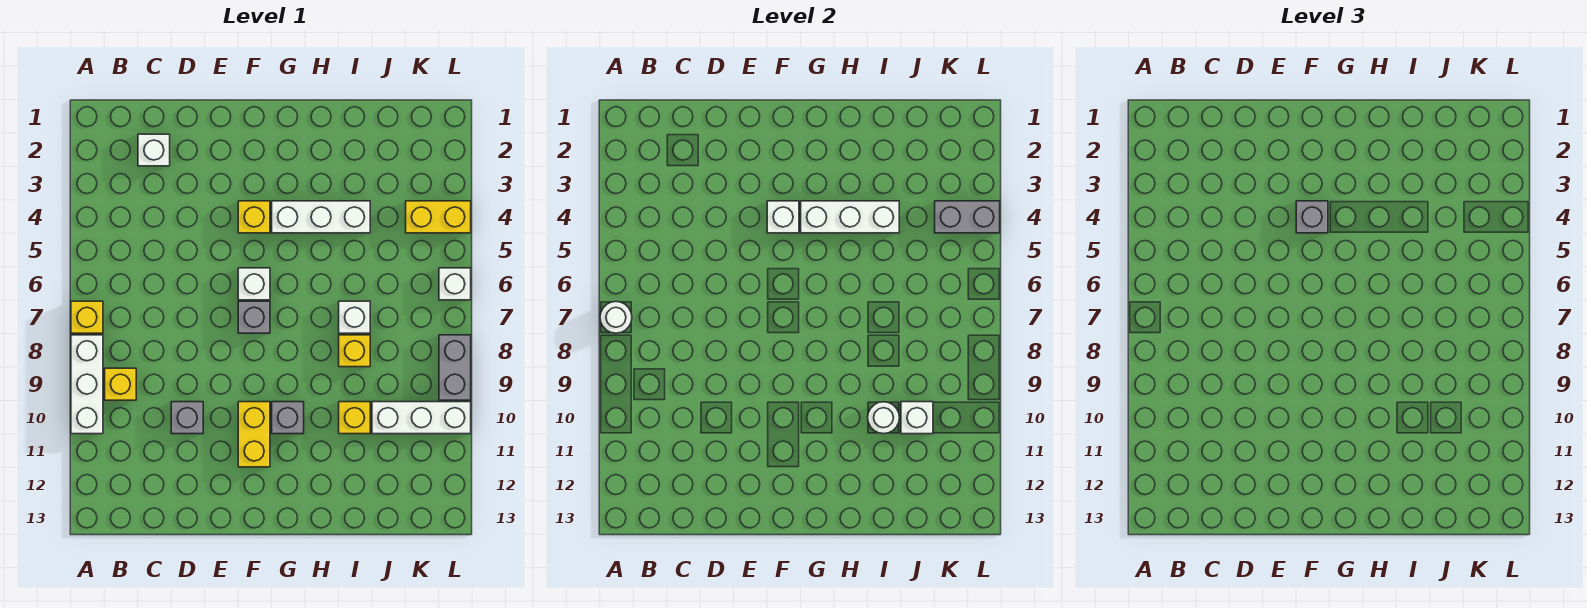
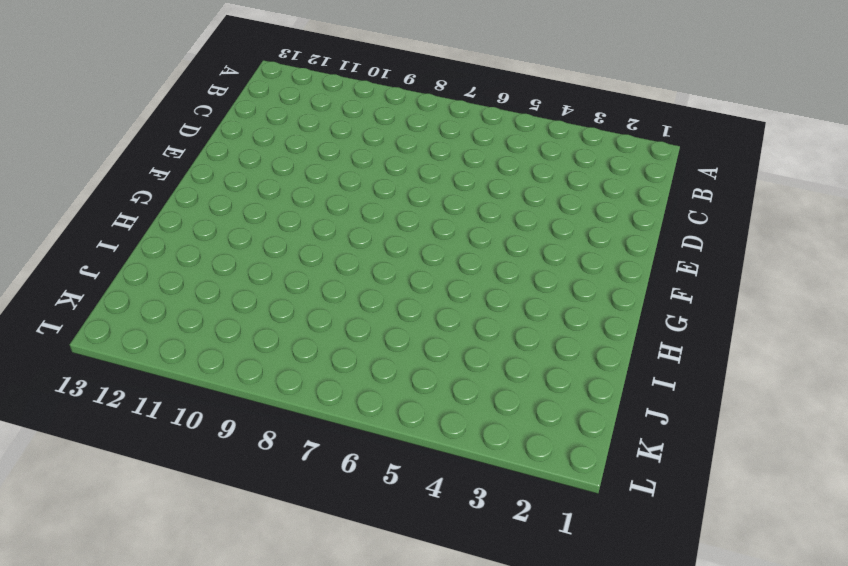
none -> yellow brick A7 level 1
none -> white brick A8:A10 level 1
none -> yellow brick B9 level 1

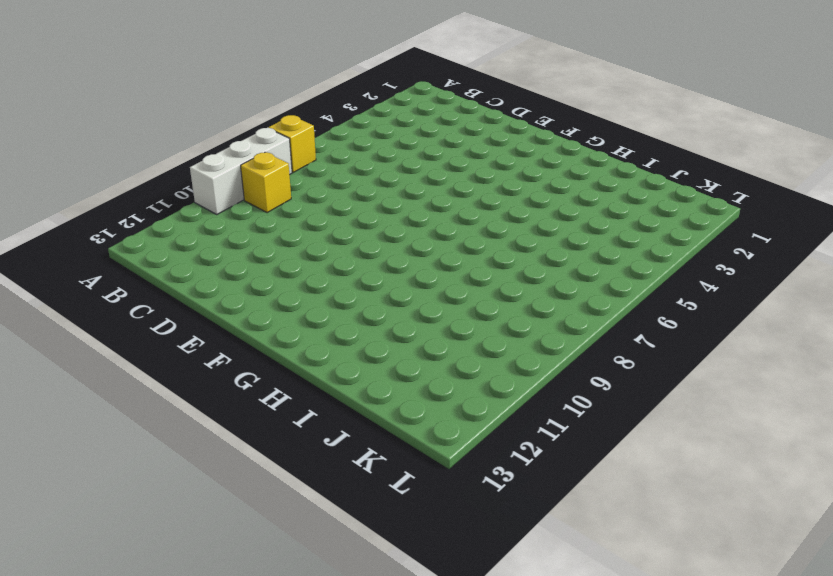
none -> white brick C2 level 1
none -> grey brick D10 level 1
none -> yellow brick F4 level 1

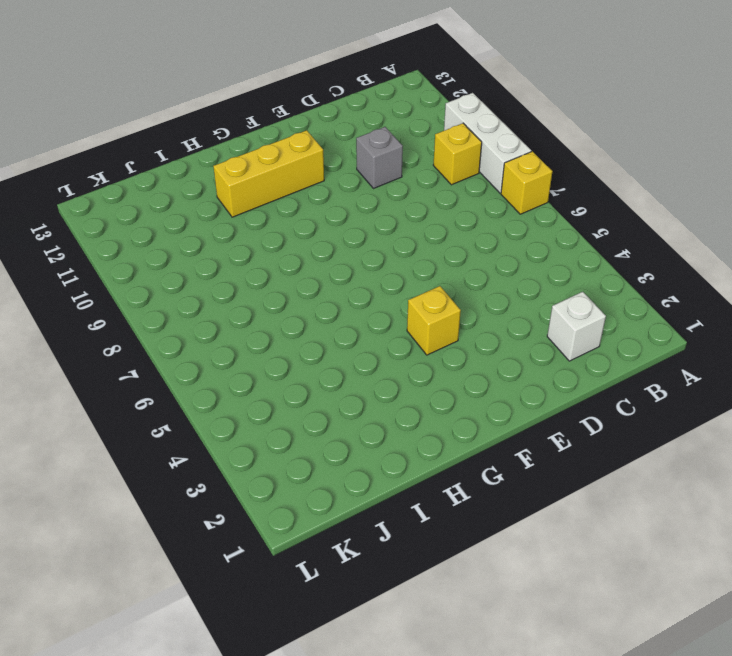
yellow brick F11:H11 level 1 -> yellow brick F10:F11 level 1
none -> white brick F6 level 1
none -> grey brick F7 level 1
none -> white brick G4:I4 level 1

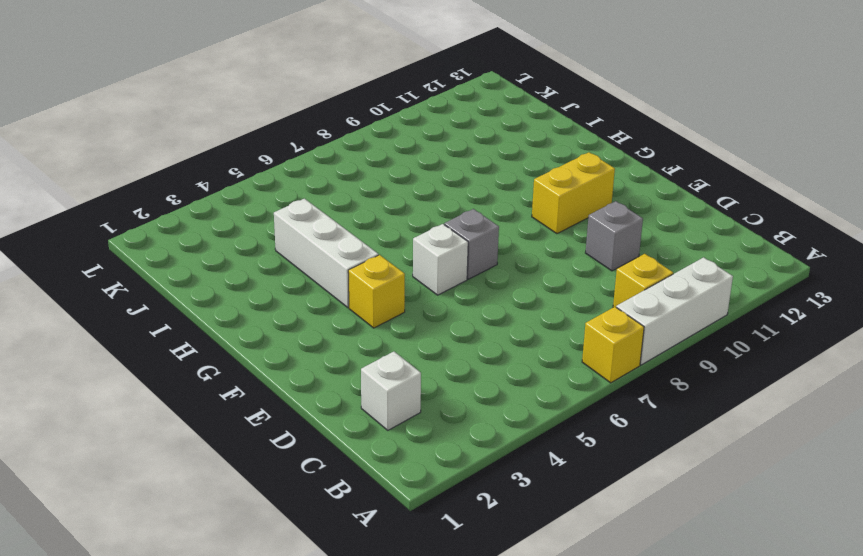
none -> grey brick G10 level 1
none -> white brick I7 level 1
none -> yellow brick I8 level 1

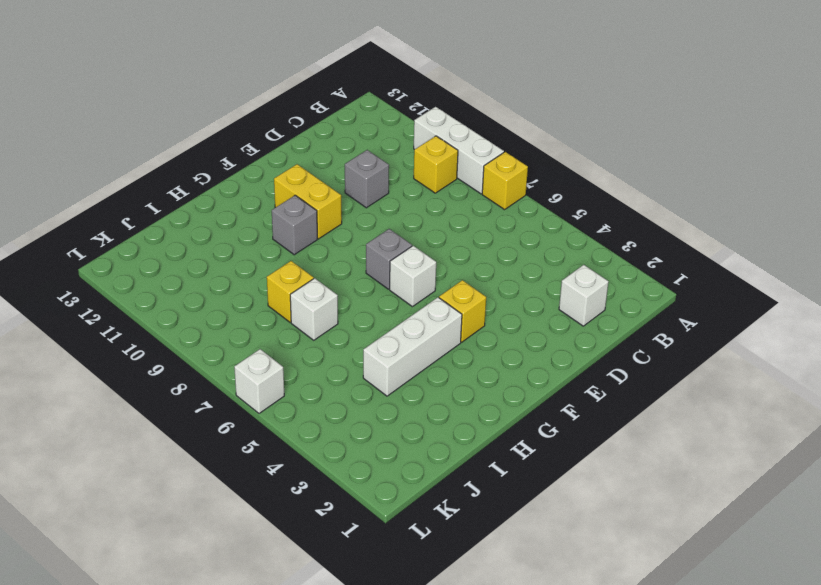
none -> yellow brick I10 level 1
none -> white brick J10:L10 level 1
none -> yellow brick K4:L4 level 1

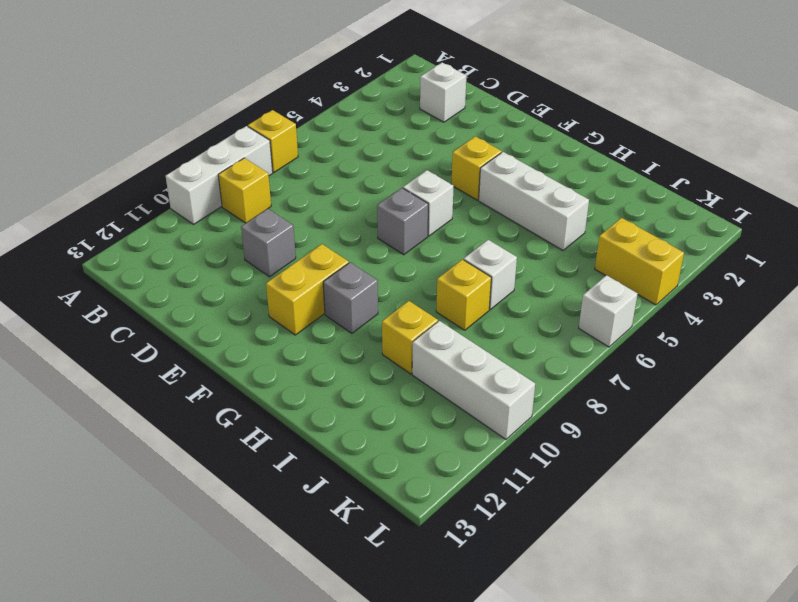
none -> grey brick L8:L9 level 1
none -> white round brick A7 level 2
none -> white brick F4 level 2

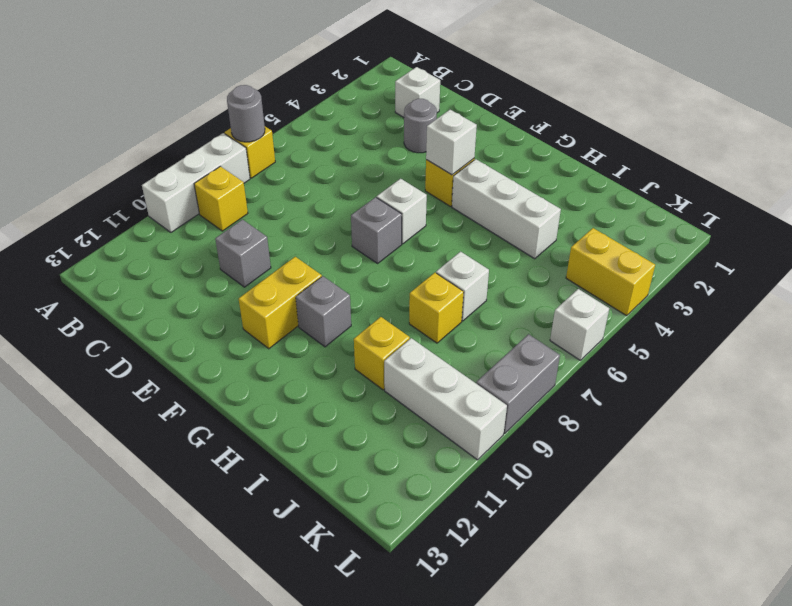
grey round brick A7 level 2 -> white round brick A7 level 2
grey round brick D3 level 1 -> none
none -> white brick G4:I4 level 2
none -> white round brick I10 level 2
none -> white brick J10 level 2

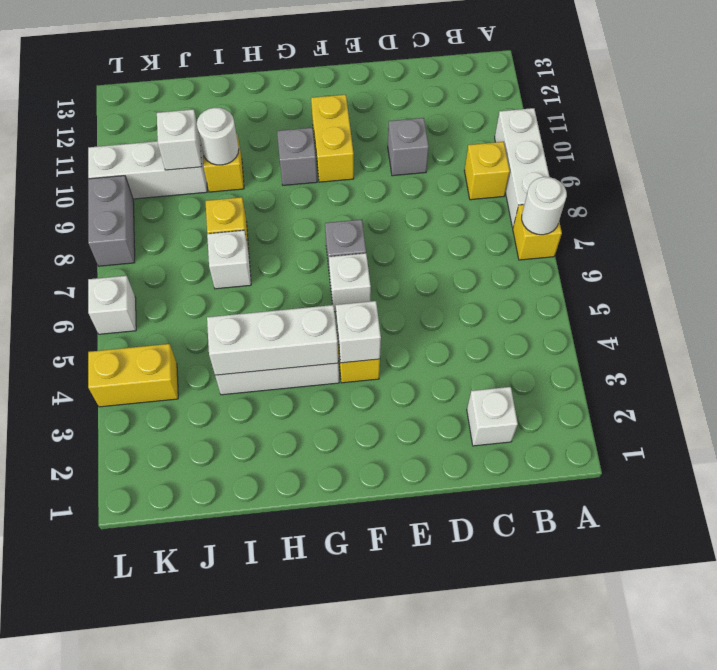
none -> grey brick K4:L4 level 2
none -> grey brick F4 level 3

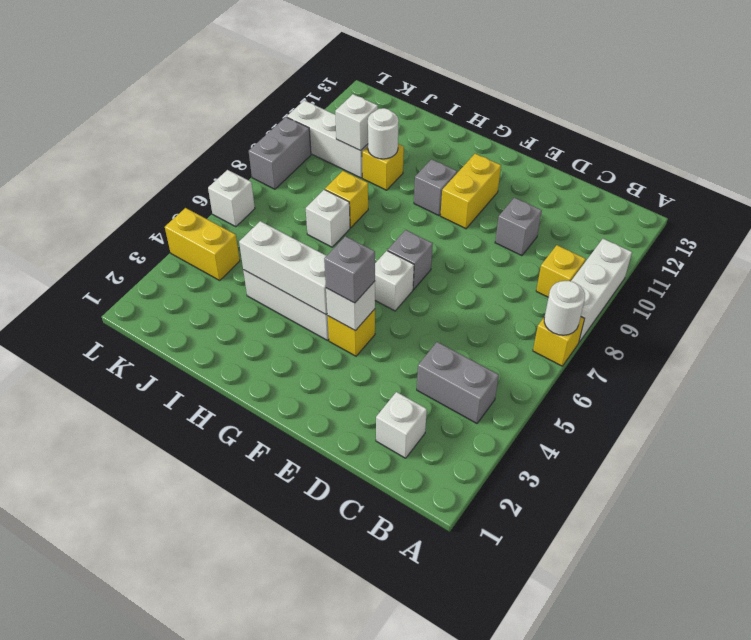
grey brick B4:C4 level 1 -> grey brick K4:L4 level 2

